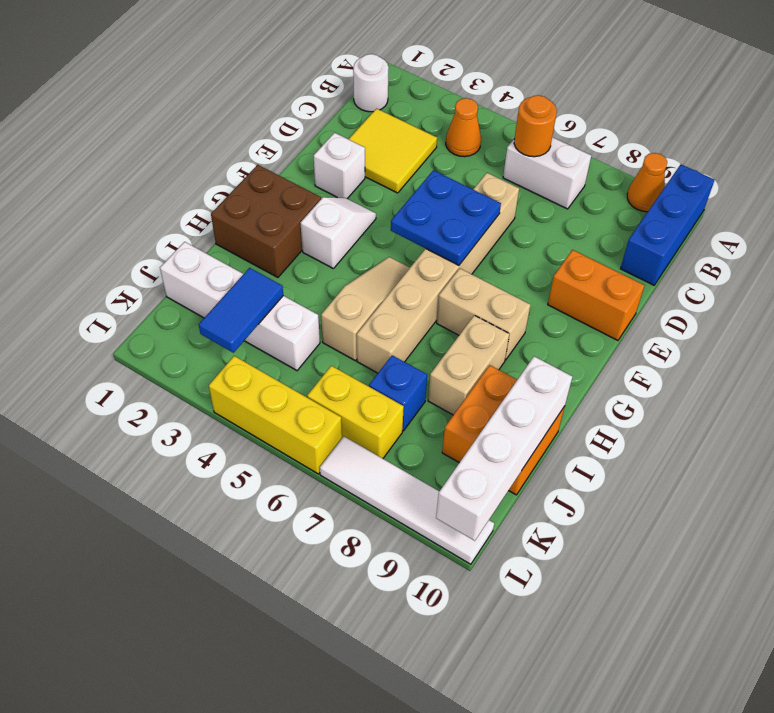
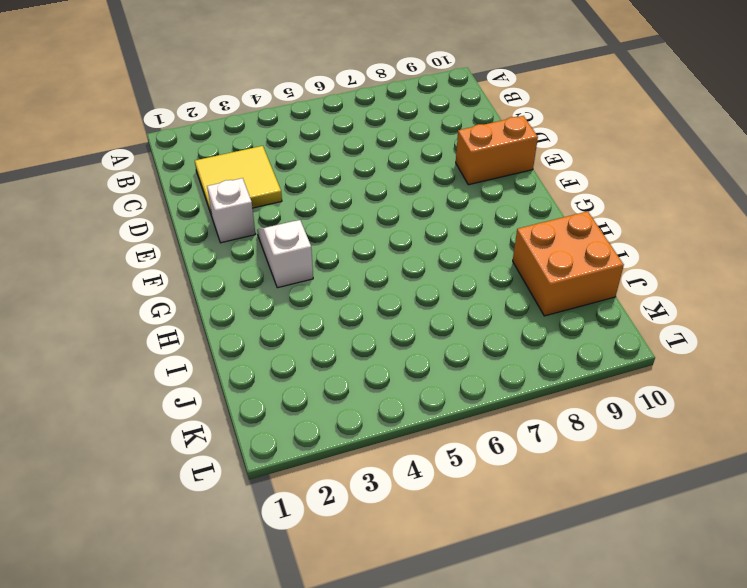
none -> orange cone A9 level 1
none -> blue brick A10:C10 level 1
none -> white round brick B1 level 1

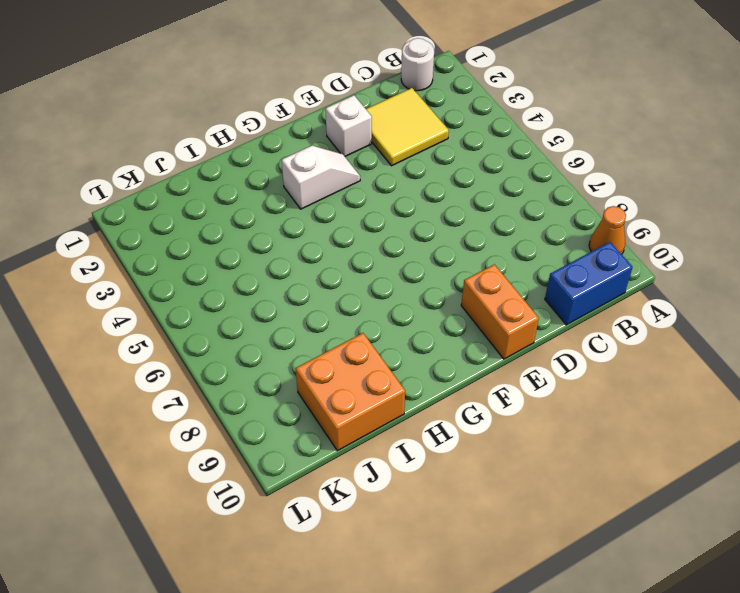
blue brick B10:C10 level 1 -> blue brick A10:C10 level 1
none -> orange cone B4 level 1
none -> white brick B6:B7 level 1
none -> tan brick D6:I6 level 1

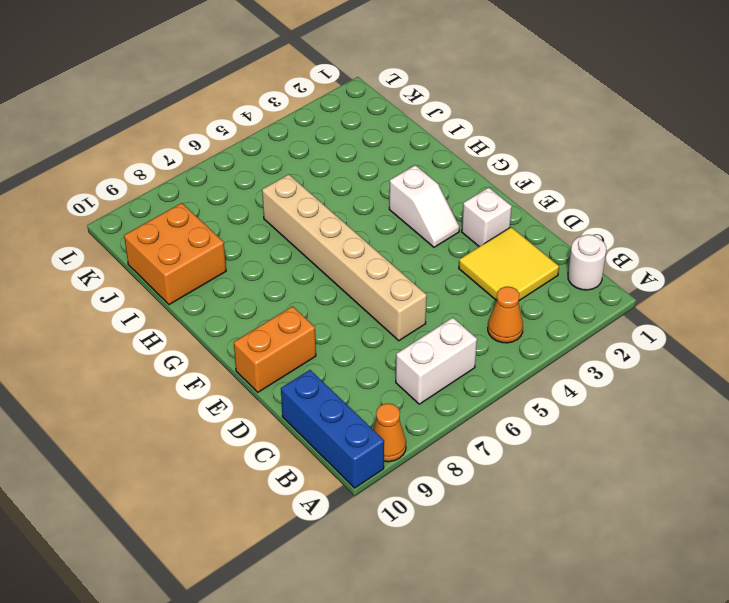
none -> brown brick G1:H2 level 1
none -> tan slope G5:I5 level 1 top I
none -> tan brick G7:G8 level 1

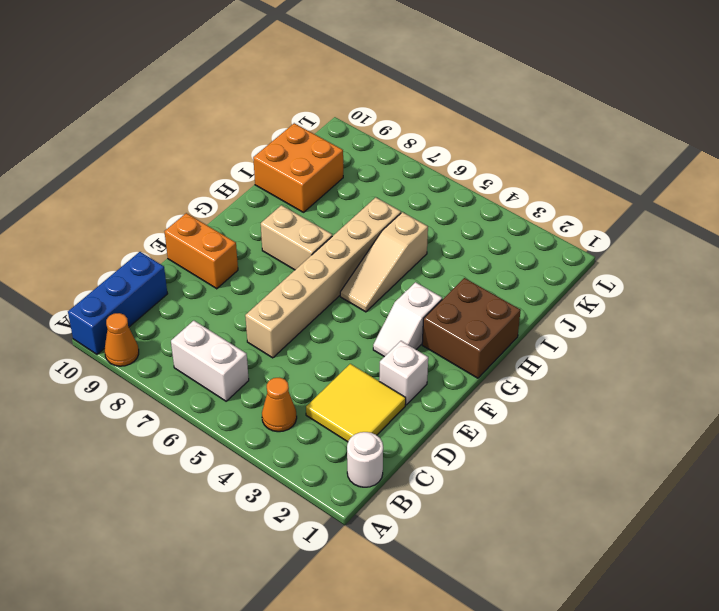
none -> tan brick H8:I8 level 1
none -> white brick J1:J4 level 1
none -> blue brick J7 level 1

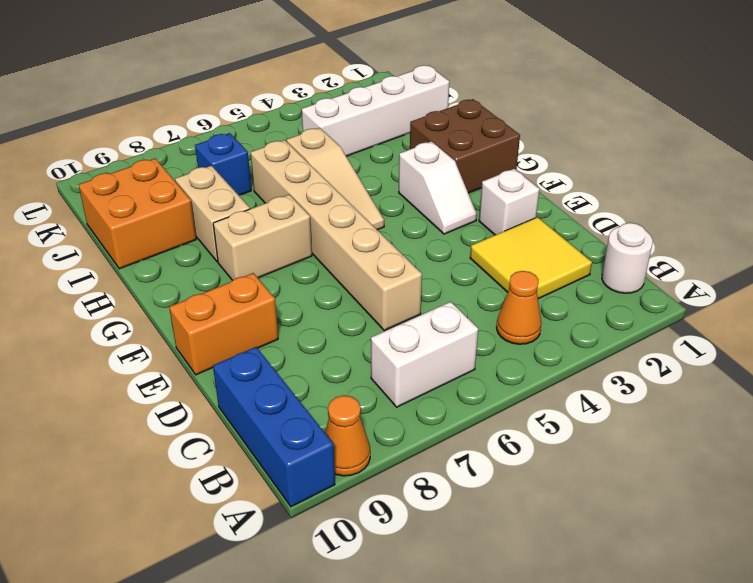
none -> yellow brick K6:K7 level 1
none -> yellow brick L4:L6 level 1
none -> white tile L7:L10 level 1

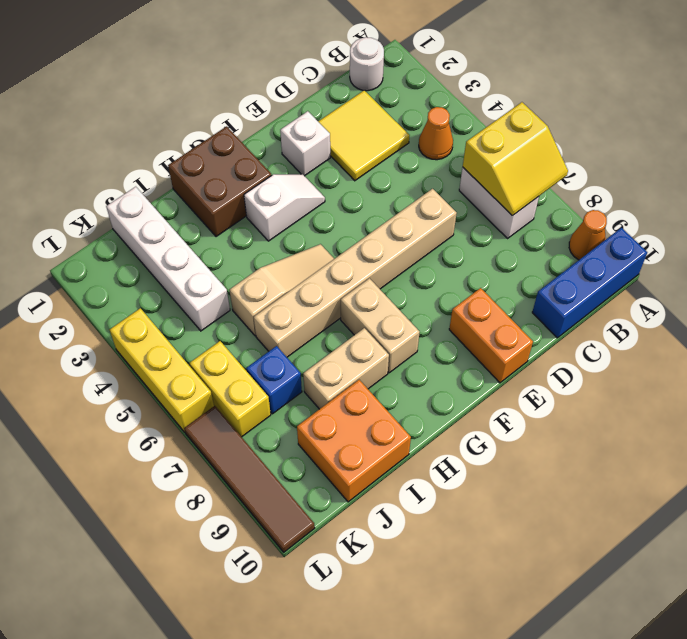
yellow slope A6:B7 level 2 top 6 -> orange round brick B6 level 2
brown tile L7:L10 level 1 -> white tile L7:L10 level 1
none -> blue plate E5:F6 level 2
none -> white brick I10:L10 level 2
none -> blue tile J3:K3 level 2

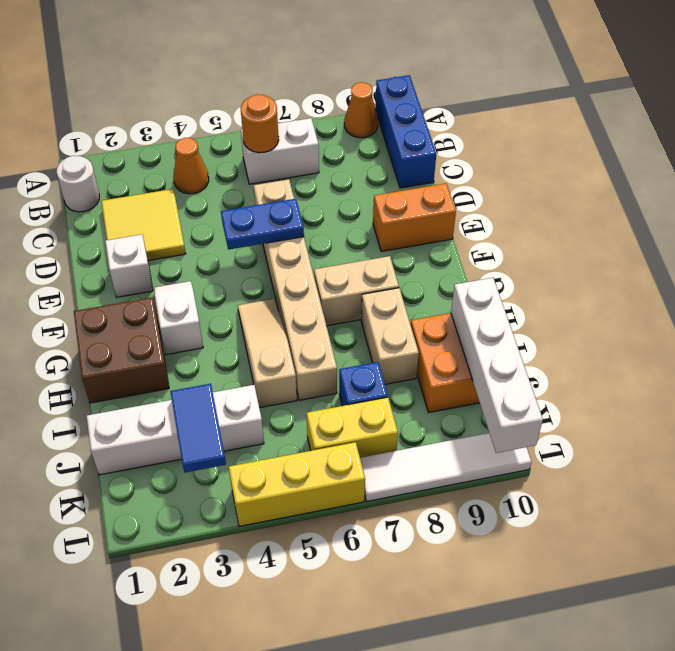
blue plate E5:E6 level 2 -> blue plate E5:F6 level 2

